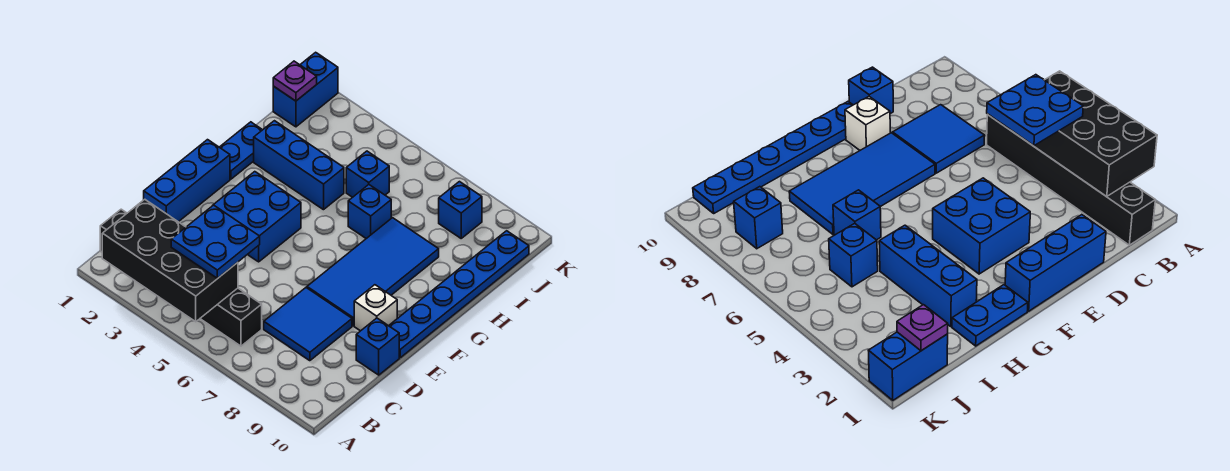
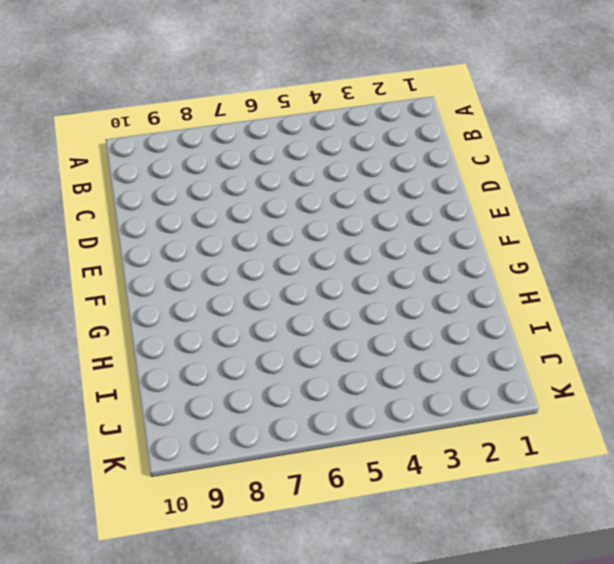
none -> black brick B1:B6 level 1
none -> blue tile C7:D8 level 1
none -> blue brick D1:F1 level 1

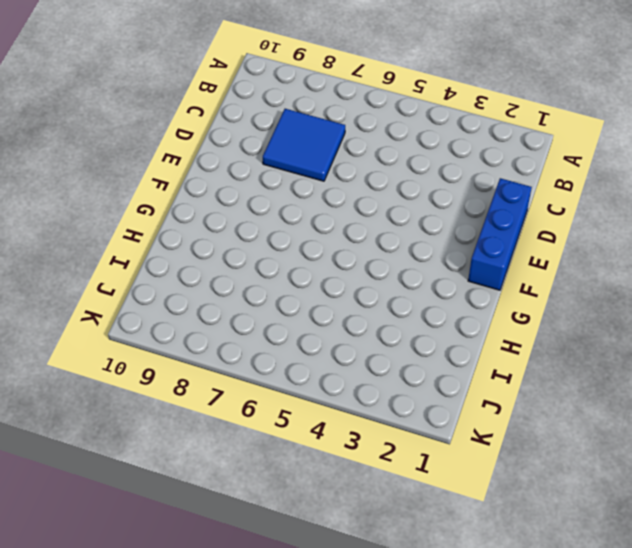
none -> black brick B1:B6 level 1
none -> blue brick D10 level 1
none -> blue brick E3:F4 level 1

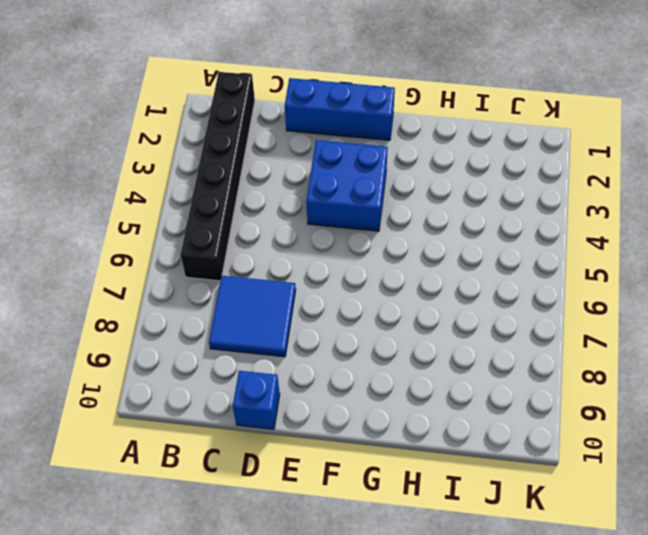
none -> blue tile E7:H8 level 1
none -> white brick E9 level 1
none -> blue plate E10:J10 level 1

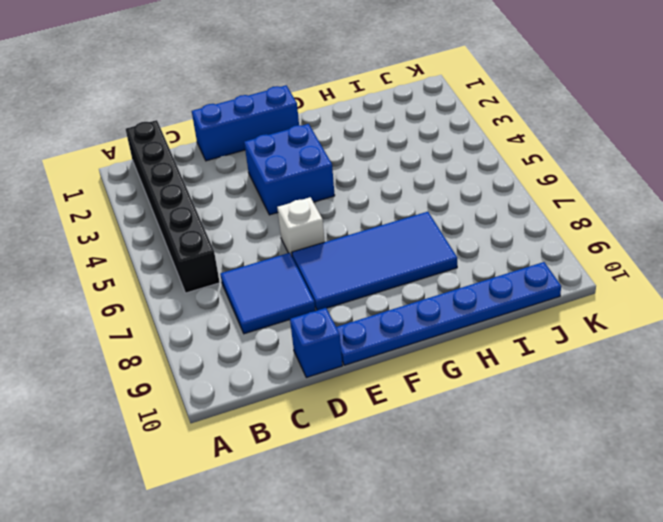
white brick E6 level 1 -> white brick E9 level 1
none -> blue plate G1:H1 level 1
none -> blue brick H2:H4 level 1
none -> blue brick H6 level 1

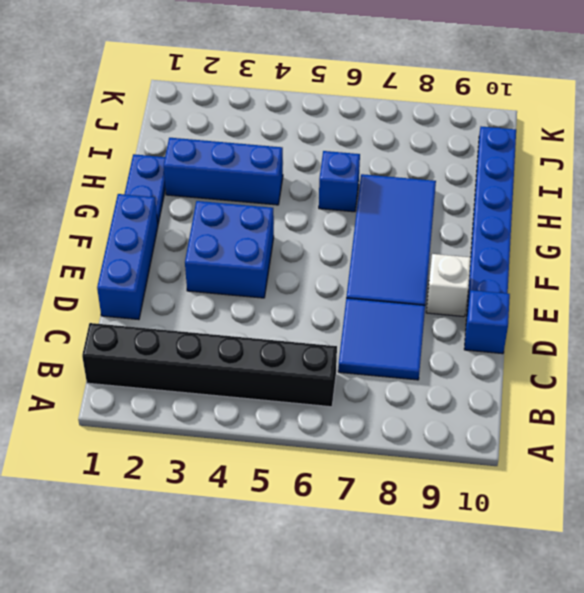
none -> blue brick I5 level 1
none -> blue brick J1:K1 level 1
none -> blue brick J8 level 1

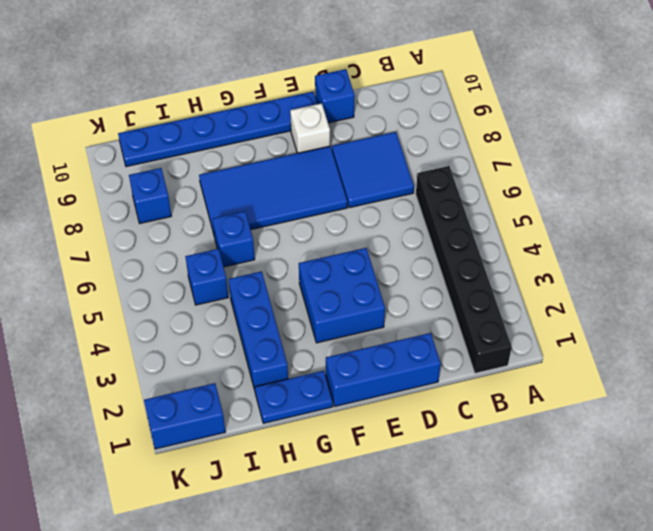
none -> black brick A2:B5 level 2
none -> purple plate J1 level 2
none -> blue plate B4:C5 level 3

